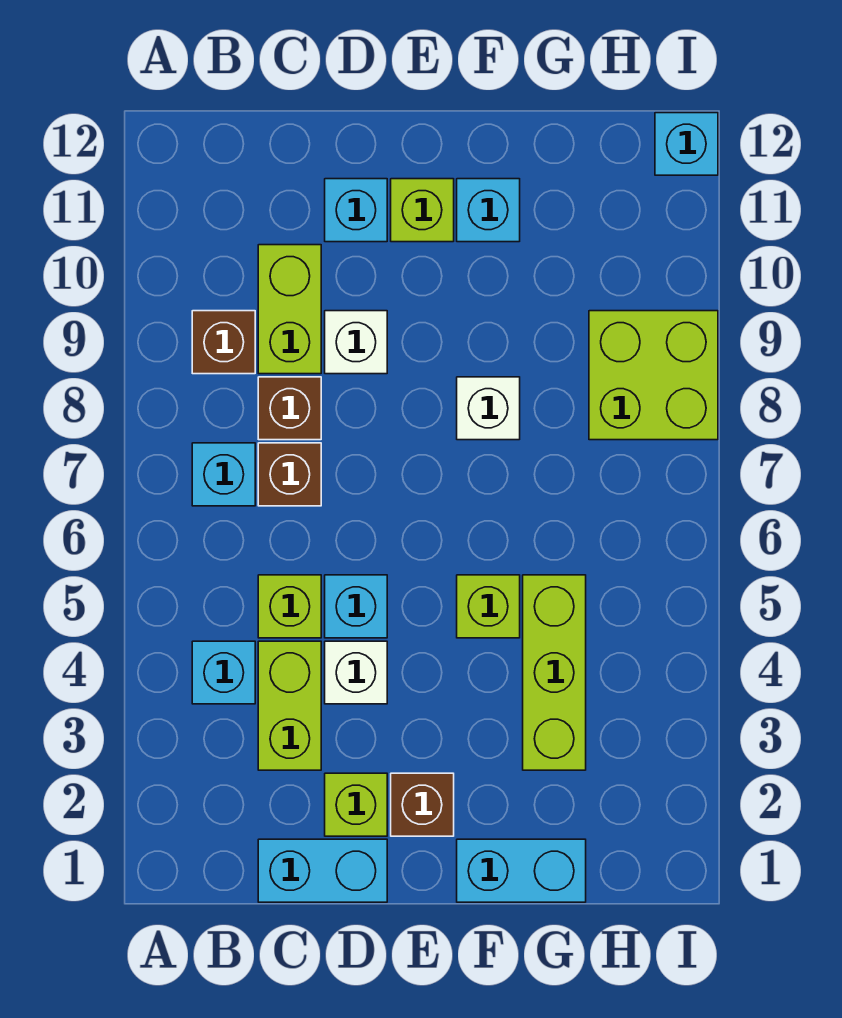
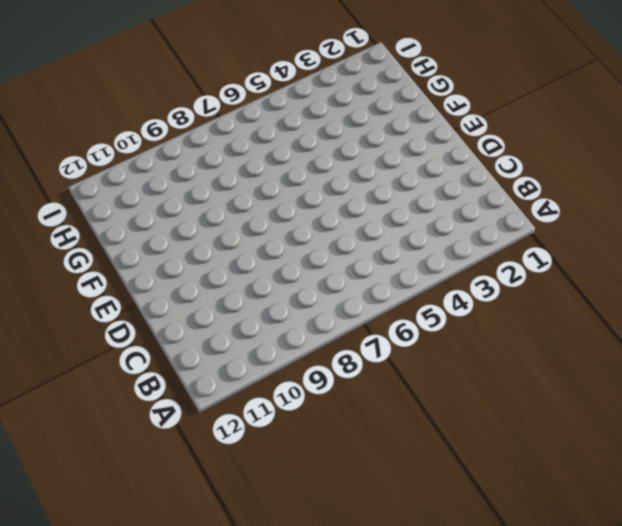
none -> cyan brick B4 level 1
none -> cyan brick B7 level 1
none -> brown brick B9 level 1

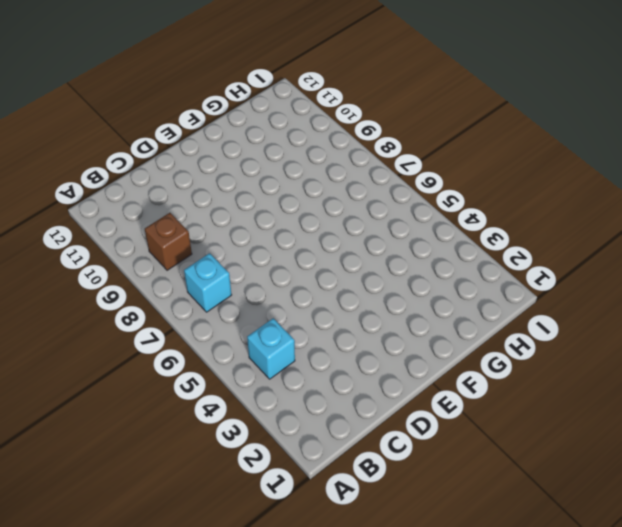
none -> cyan brick C1:D1 level 1
none -> lime brick C3:C4 level 1
none -> lime brick C5 level 1

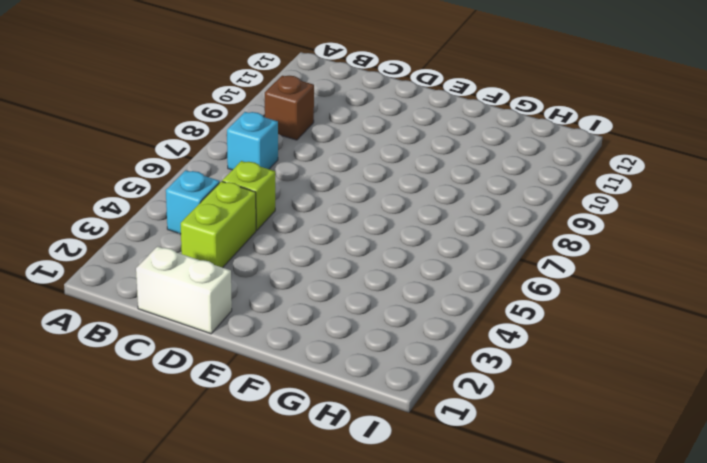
white brick C1:D1 level 1 -> cyan brick C1:D1 level 1
none -> brown brick C7 level 1
none -> brown brick C8 level 1
none -> lime brick C9:C10 level 1

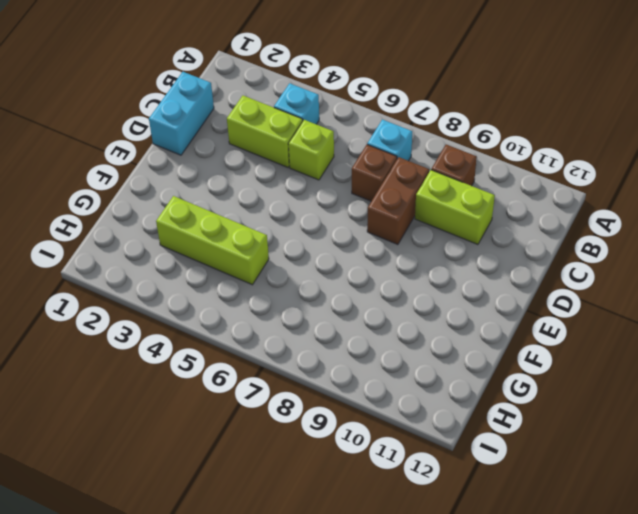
brown brick C8:D8 level 1 -> brown brick C8 level 1
none -> lime brick D2 level 1
none -> white brick D4 level 1
none -> cyan brick D5 level 1

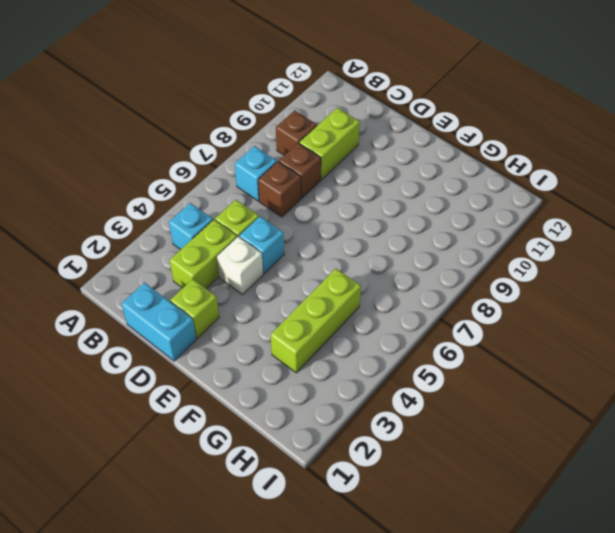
none -> white brick D9 level 1
none -> cyan brick D11 level 1
none -> brown brick E2 level 1

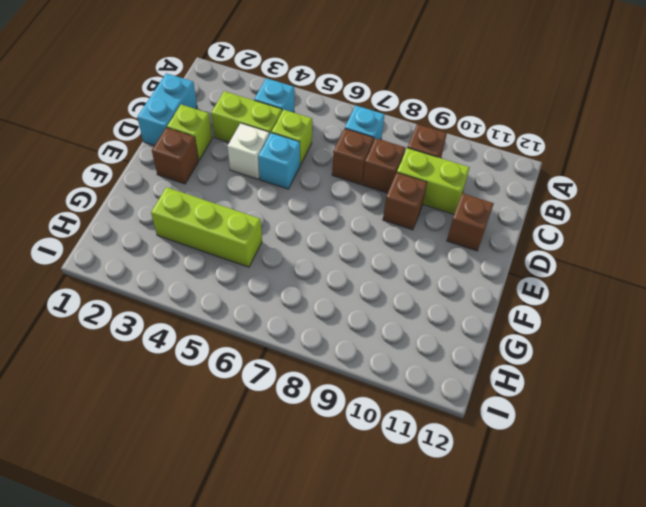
brown brick D9 level 1 -> white brick D9 level 1
brown brick D11 level 1 -> cyan brick D11 level 1
none -> lime brick E11 level 1
none -> cyan brick F1:G1 level 1
none -> lime brick F5 level 1

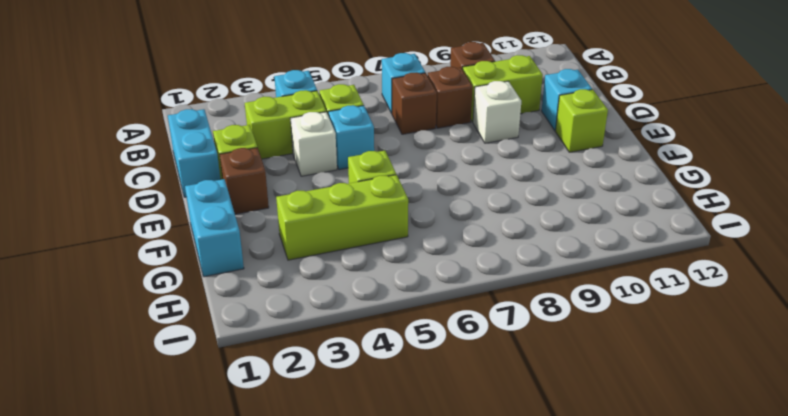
none -> white brick F8 level 1
none -> cyan brick F11 level 1
none -> lime brick H8:I9 level 1

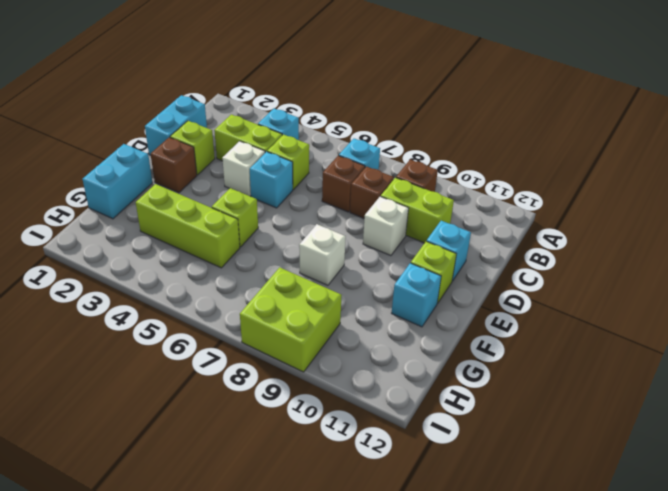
none -> cyan brick I12 level 1

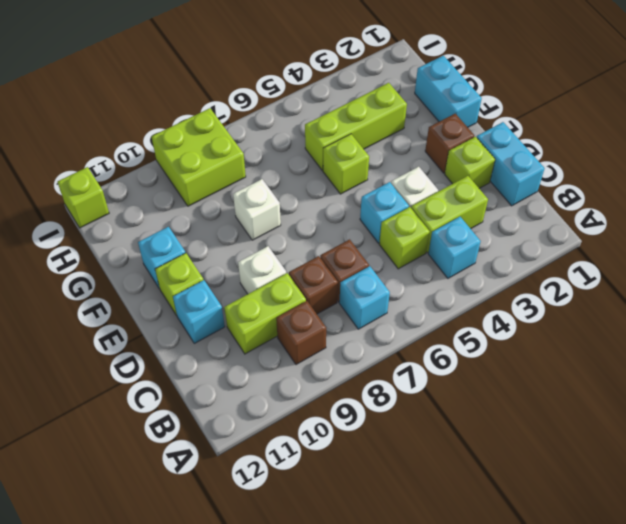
lime brick I12 level 1 -> cyan brick I12 level 1

